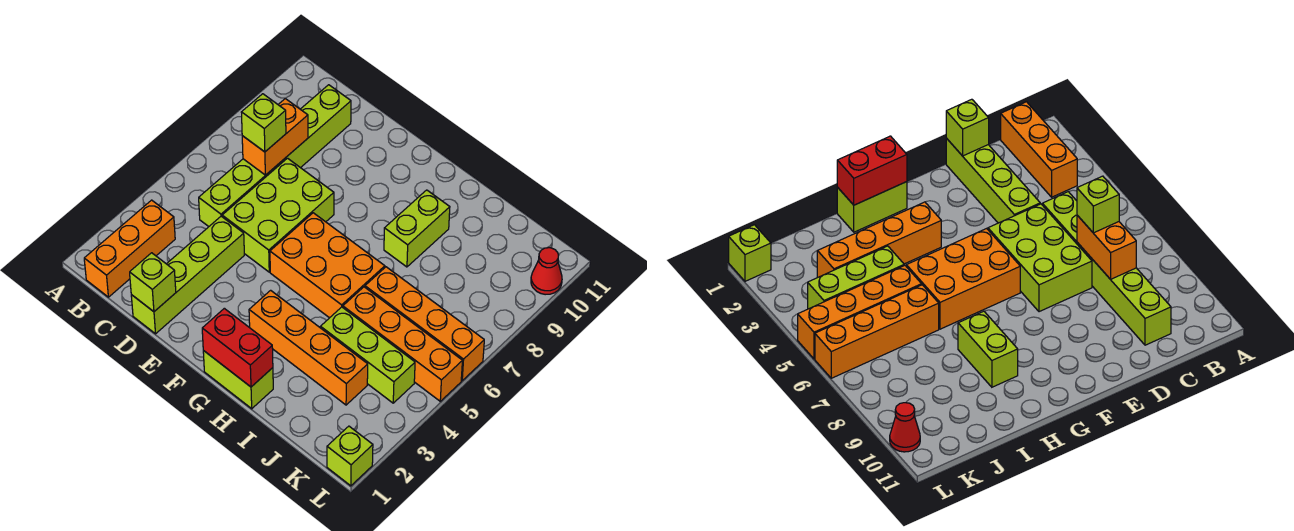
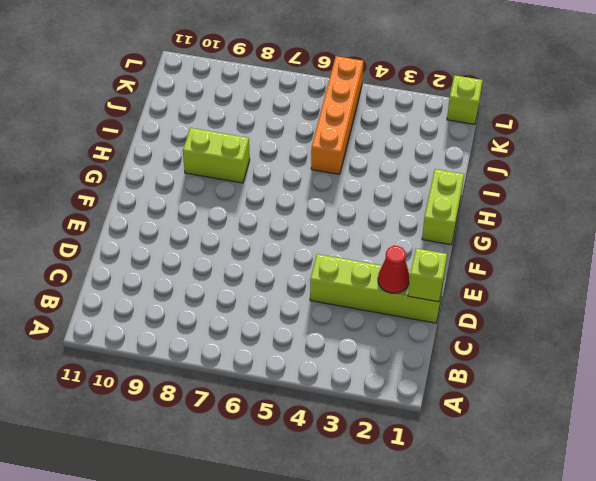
red cone D2 level 2 -> red cone L10 level 1
none -> orange brick B1:B3 level 1
none -> lime brick C5:C10 level 1
none -> lime brick D5:E7 level 1

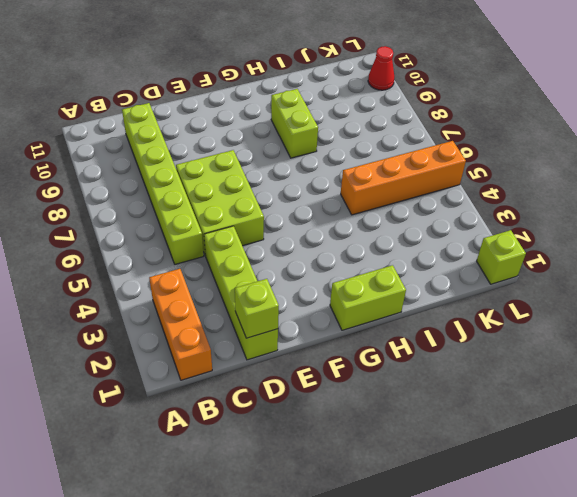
none -> orange brick F5:H6 level 1
none -> orange brick G3:J3 level 1
none -> lime brick I4:K4 level 1

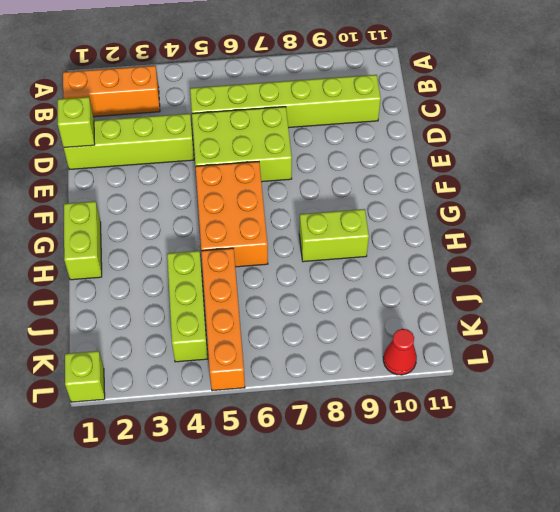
none -> orange brick G3:J3 level 1
none -> orange brick I6:L6 level 1
none -> orange brick C7:C8 level 2

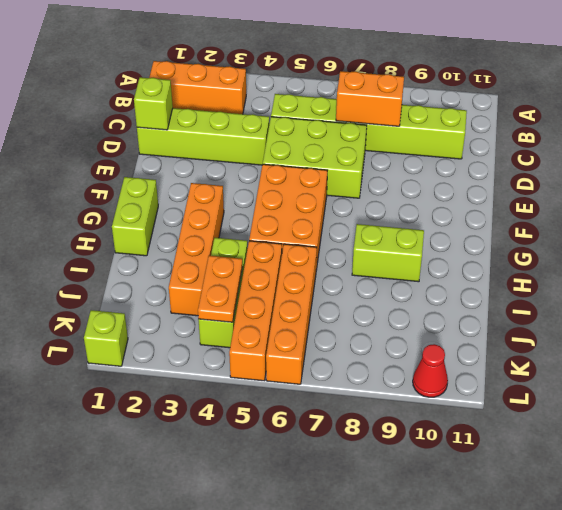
orange plate J4:K4 level 2 -> none
none -> red brick G1:H1 level 2
none -> lime brick C7 level 3

